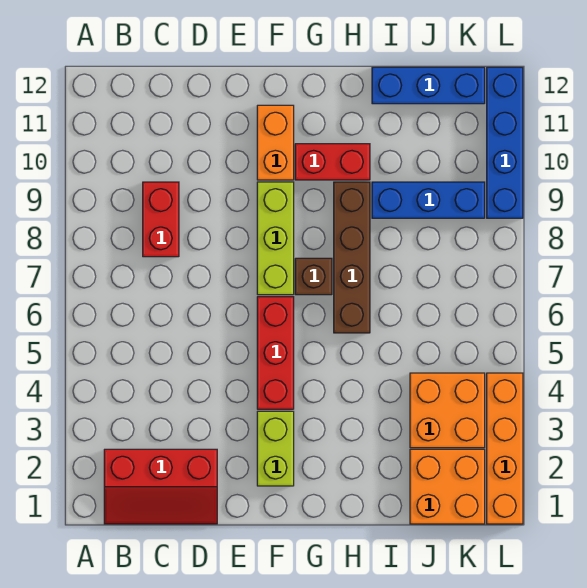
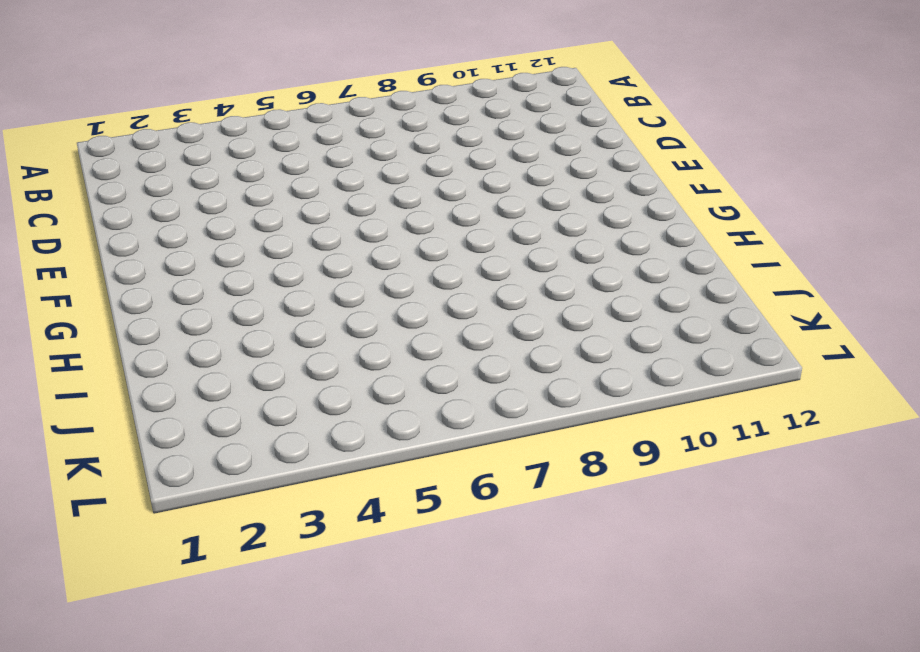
none -> red slope B1:D2 level 1 top 2
none -> red brick C8:C9 level 1
none -> lime brick F2:F3 level 1

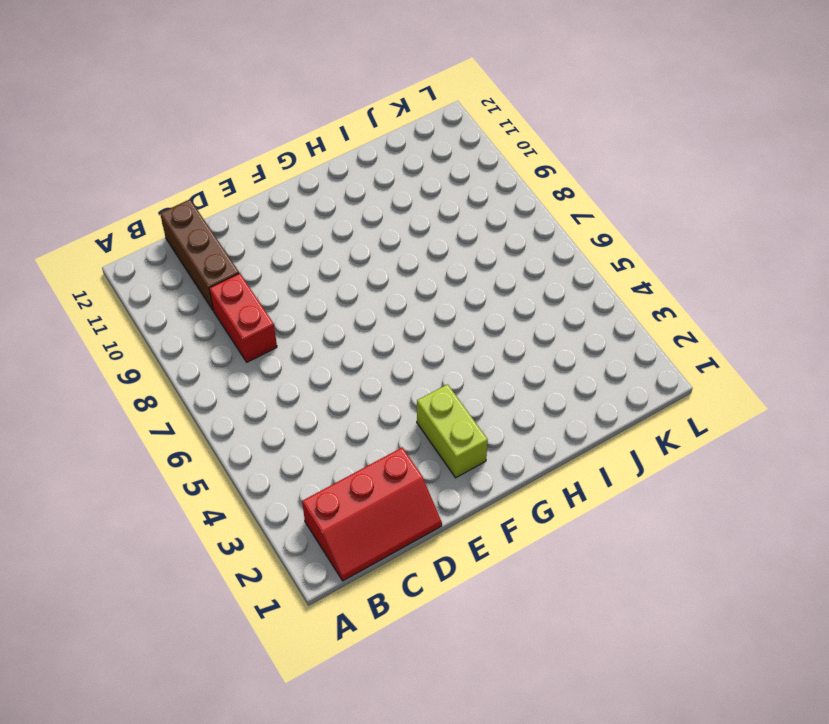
brown brick C10:C12 level 1 -> none
none -> red brick F4:F6 level 1
none -> lime brick F7:F9 level 1
none -> orange brick F10:F11 level 1

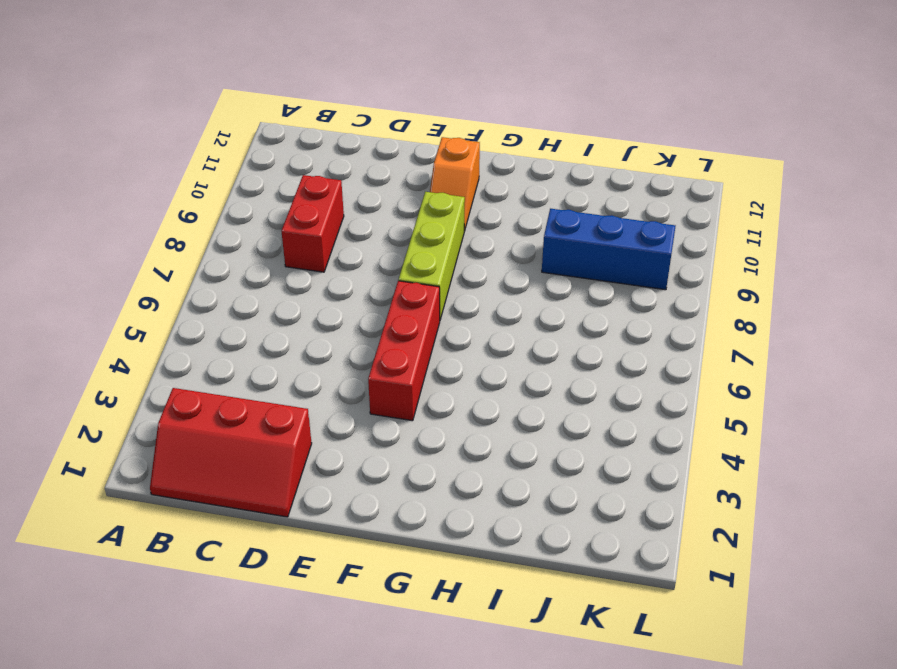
orange slope F10:F11 level 1 top 11 -> orange brick F10:F11 level 1
none -> lime brick F2:F3 level 1
none -> brown brick G7 level 1
none -> red brick G10:H10 level 1

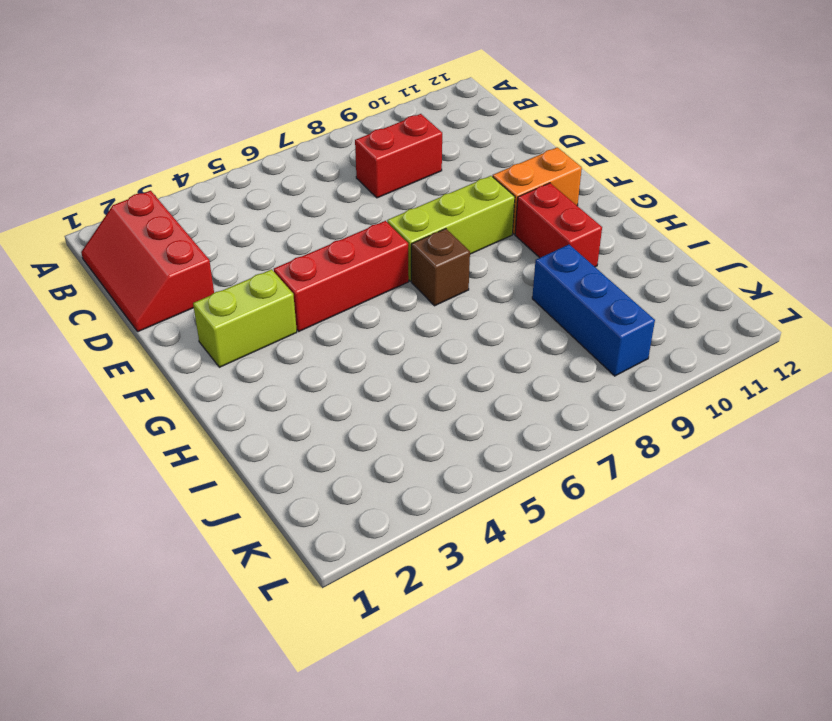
none -> brown brick H6:H9 level 1
none -> blue brick I12:K12 level 1
none -> orange brick J1:K2 level 1

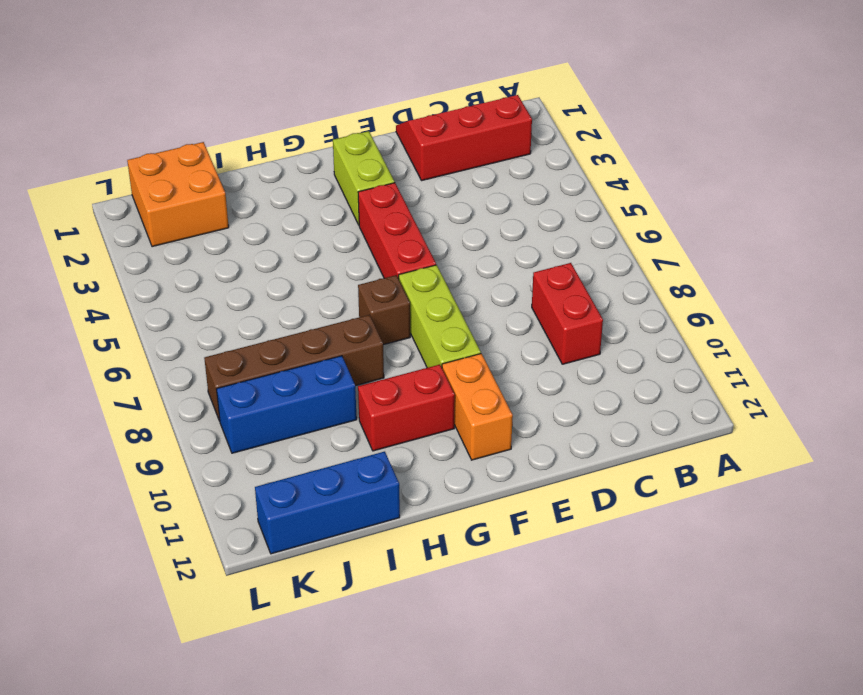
brown brick H8:K8 level 1 -> brown brick H6:H9 level 1
none -> orange brick J3:K4 level 1
none -> orange brick L1:L4 level 1
none -> blue brick L9:L12 level 1

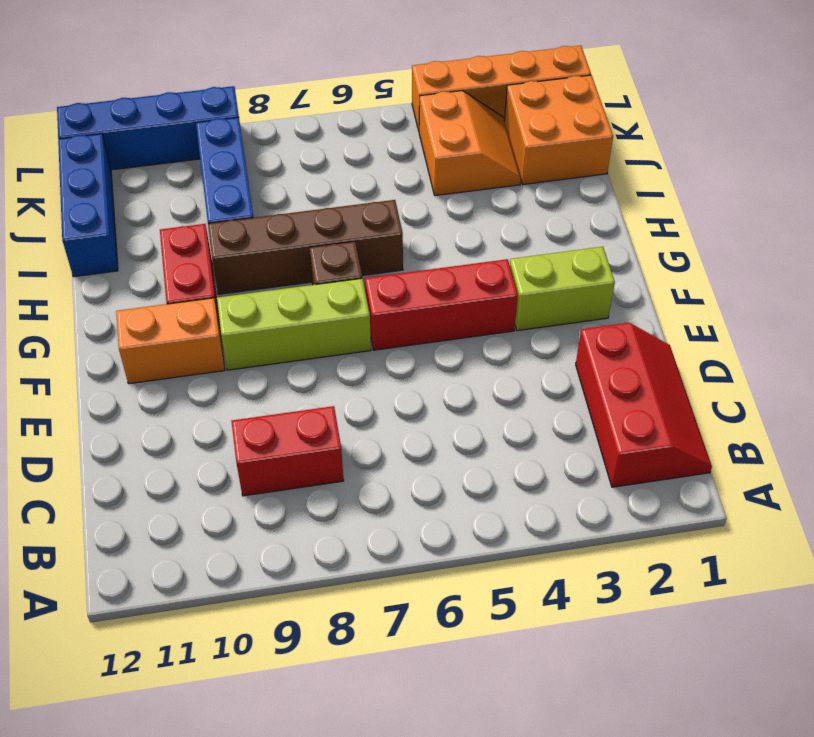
orange slope J3:K4 level 1 top 4 -> orange brick J3:K4 level 1

